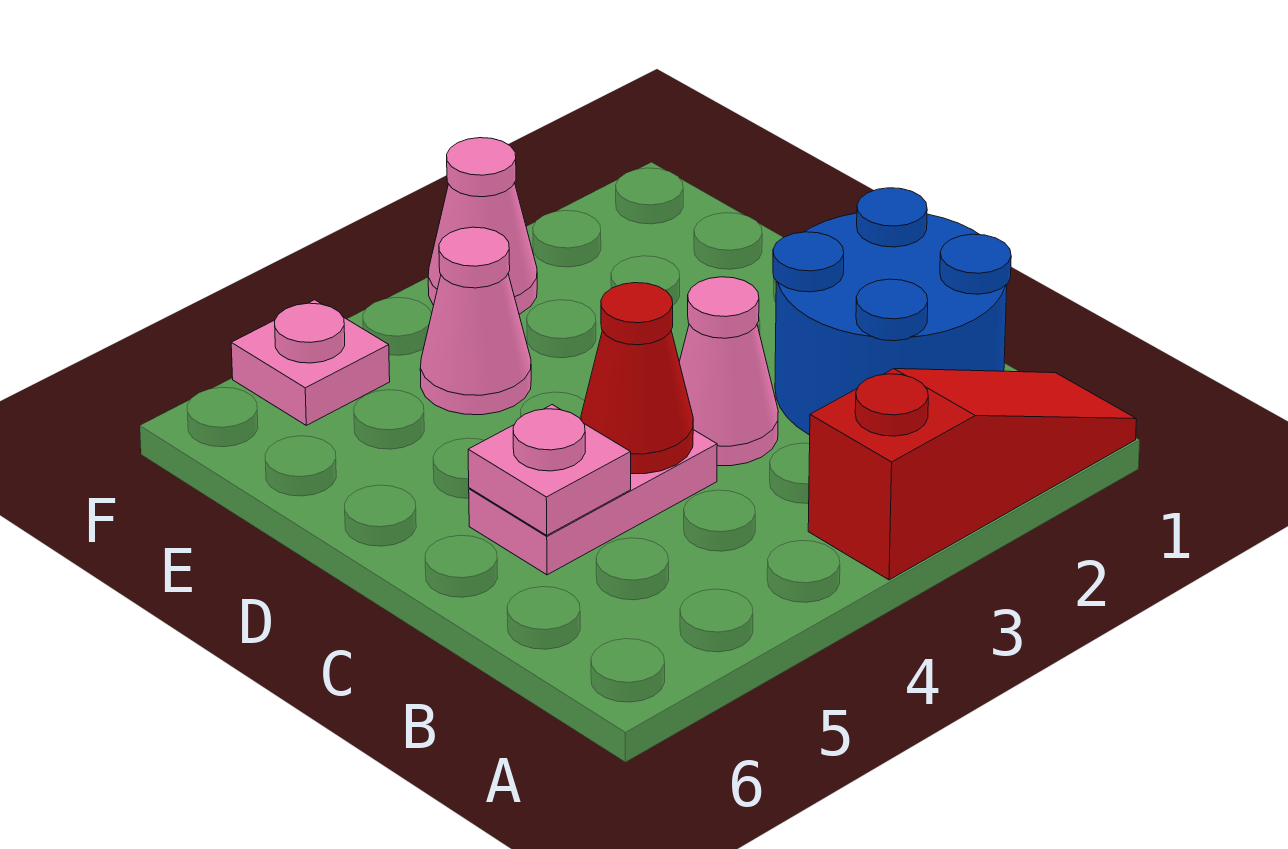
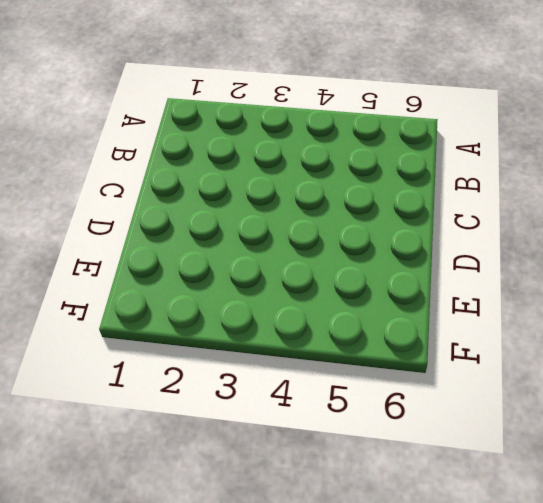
none -> red slope A1:A3 level 1 top 3
none -> blue round brick B1:C2 level 1

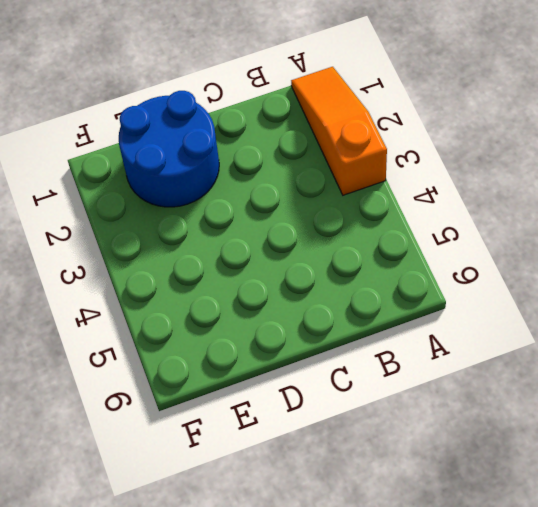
orange slope A1:A3 level 1 top 3 -> red slope A1:A3 level 1 top 3
blue round brick D1:E2 level 1 -> blue round brick B1:C2 level 1
none -> pink cone C3 level 1
none -> pink plate C4:C5 level 1

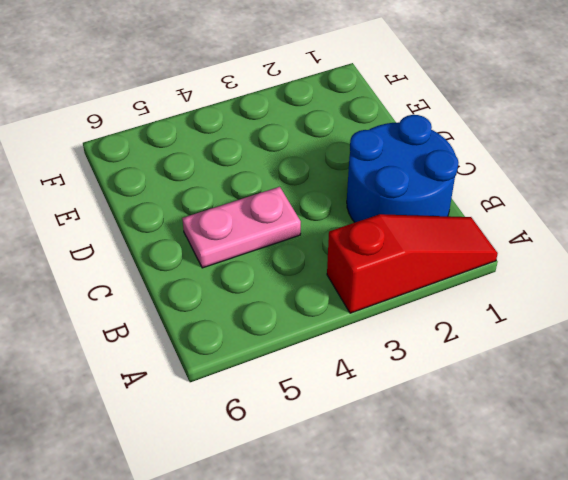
none -> pink cone C3 level 1
none -> pink cone E4 level 1

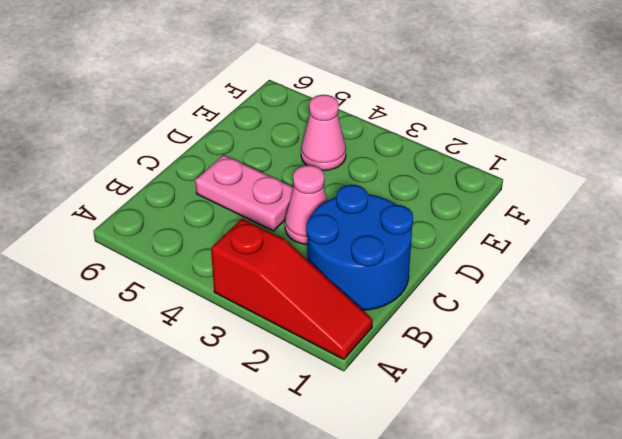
none -> pink cone F3 level 1
none -> pink plate F5 level 1

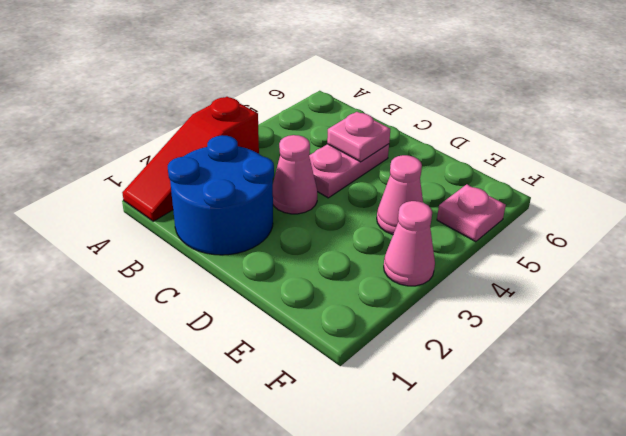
none -> red cone C4 level 2

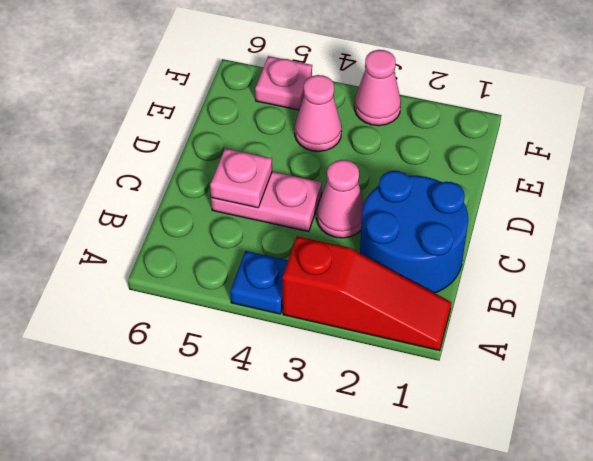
blue plate A4 level 1 -> none
none -> red cone C4 level 2

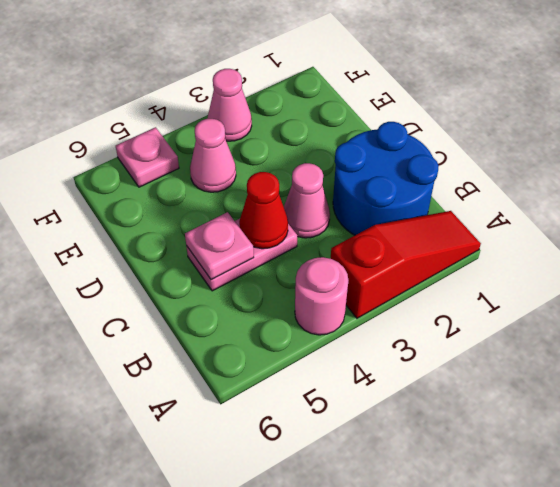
pink round brick A4 level 1 -> none

